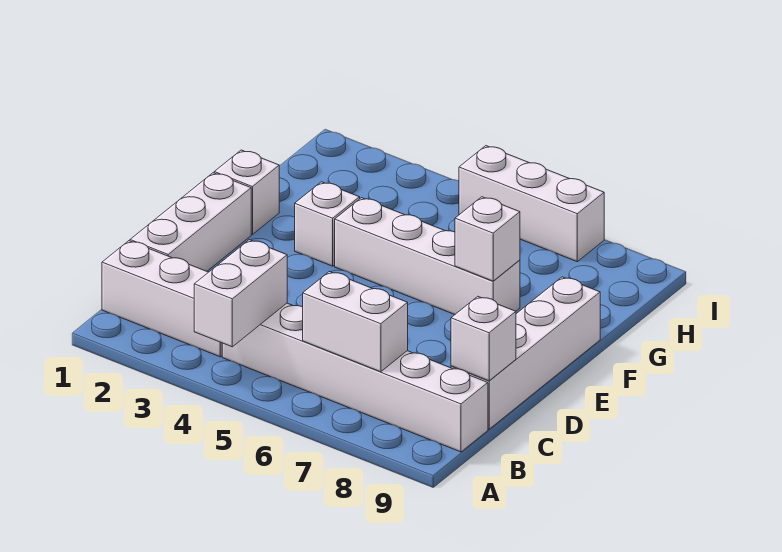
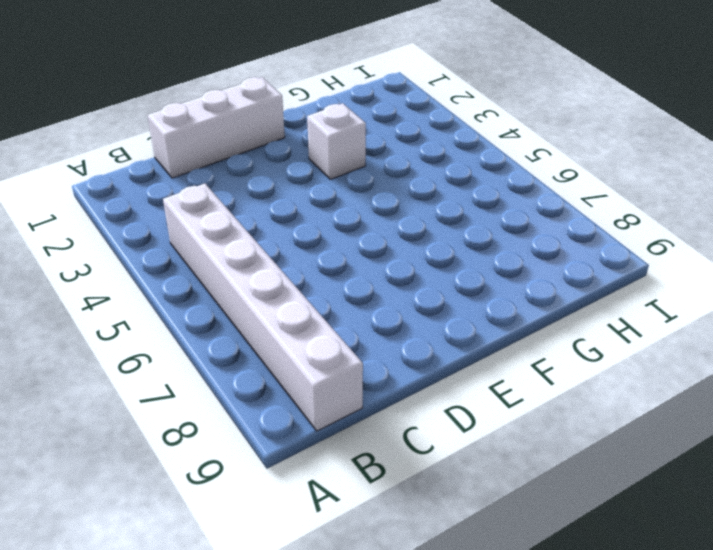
none -> white brick B1:B3 level 1
none -> white brick C9:F9 level 1
none -> white brick F1 level 1

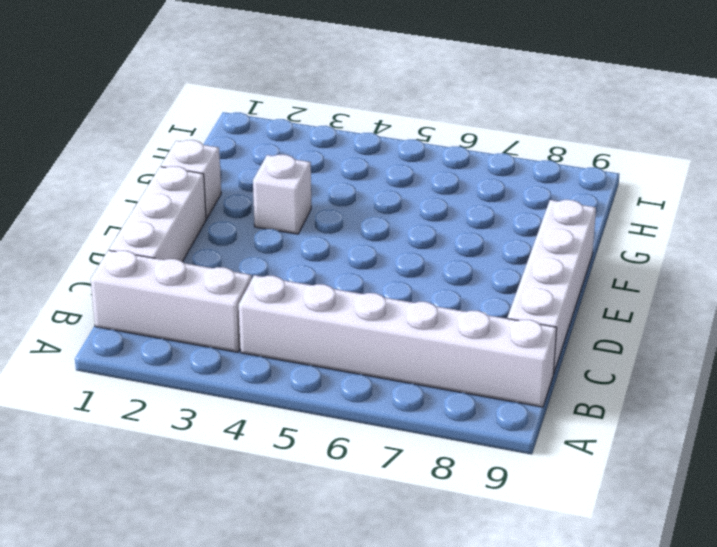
none -> white brick F4:F7 level 1
none -> white brick I5:I7 level 1
none -> white brick A4:B4 level 2

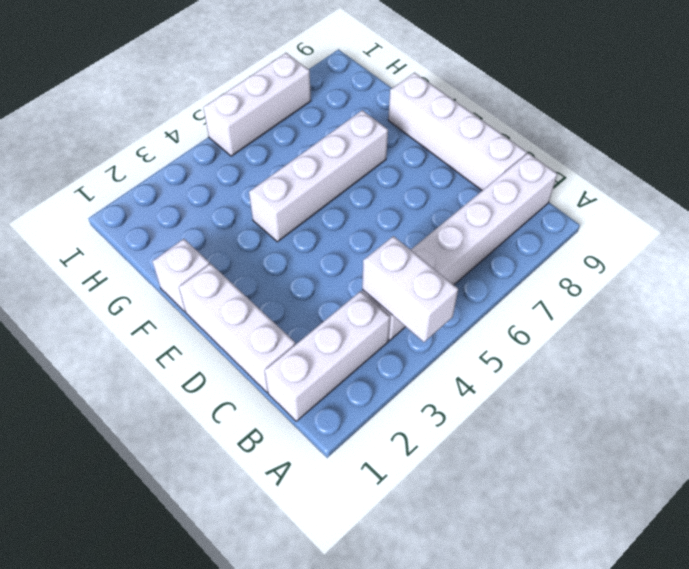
none -> white brick F3 level 1
none -> white brick B6:B7 level 2
none -> white brick C9 level 2

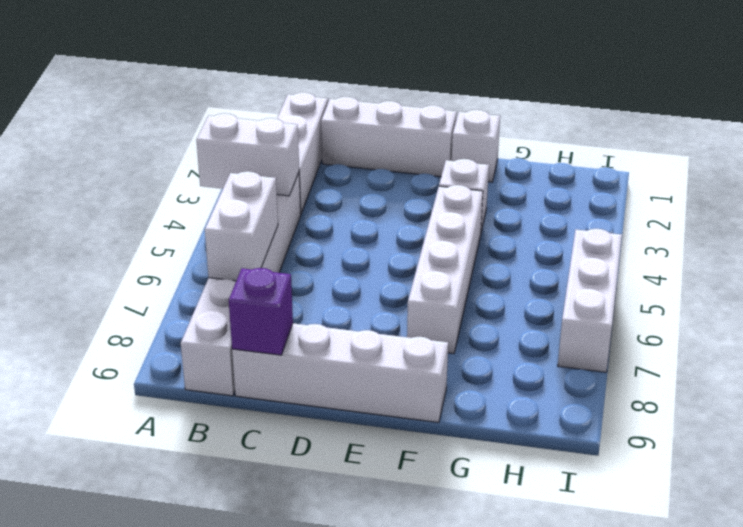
purple brick C9 level 2 -> white brick C9 level 2
none -> white brick F7 level 2

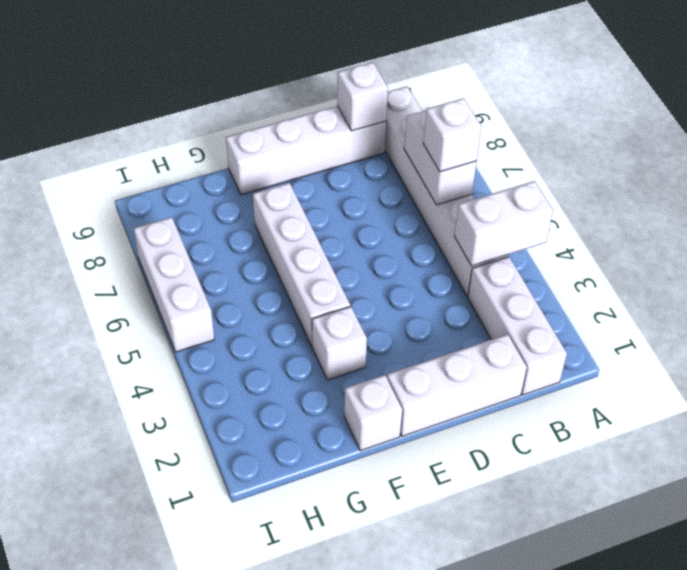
white brick B6 level 3 -> white brick F7 level 2

